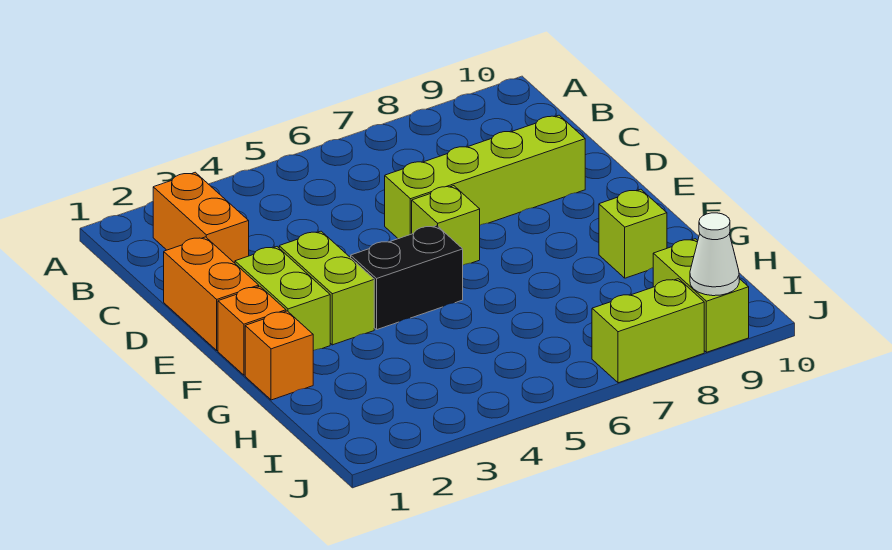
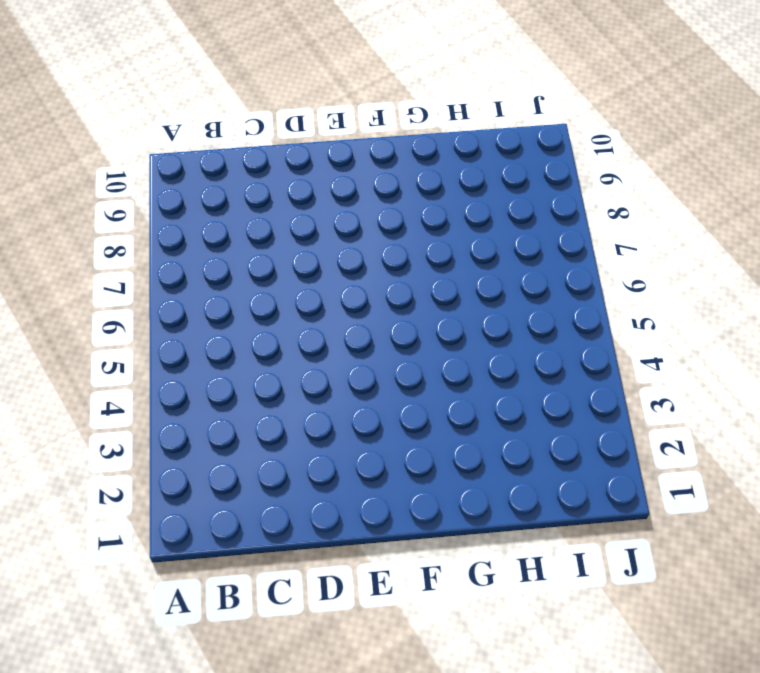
none -> orange brick B2:C2 level 1
none -> orange brick D1:E1 level 1
none -> lime brick D6:D9 level 1

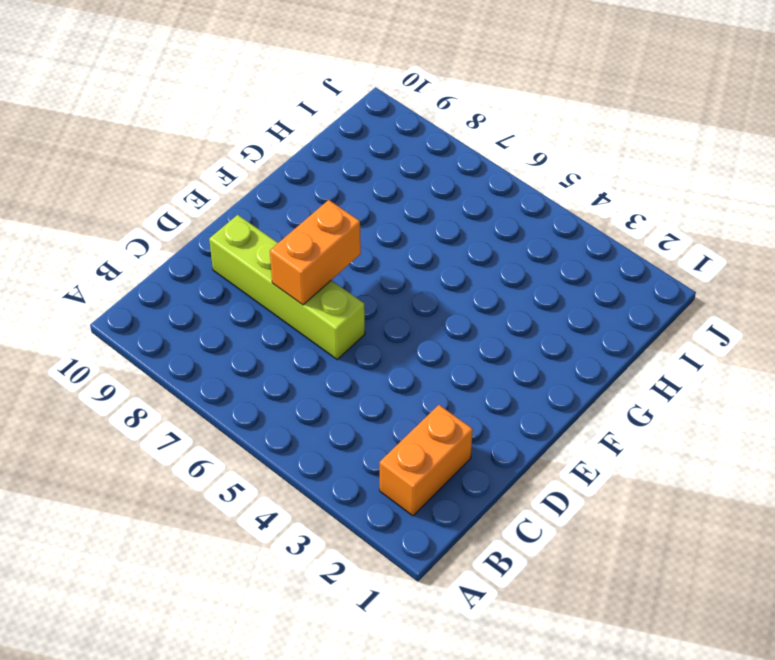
orange brick D7:E7 level 2 -> orange brick D1:E1 level 1
none -> lime brick E2:F2 level 1
none -> lime brick E3:F3 level 1
none -> lime brick E6 level 1

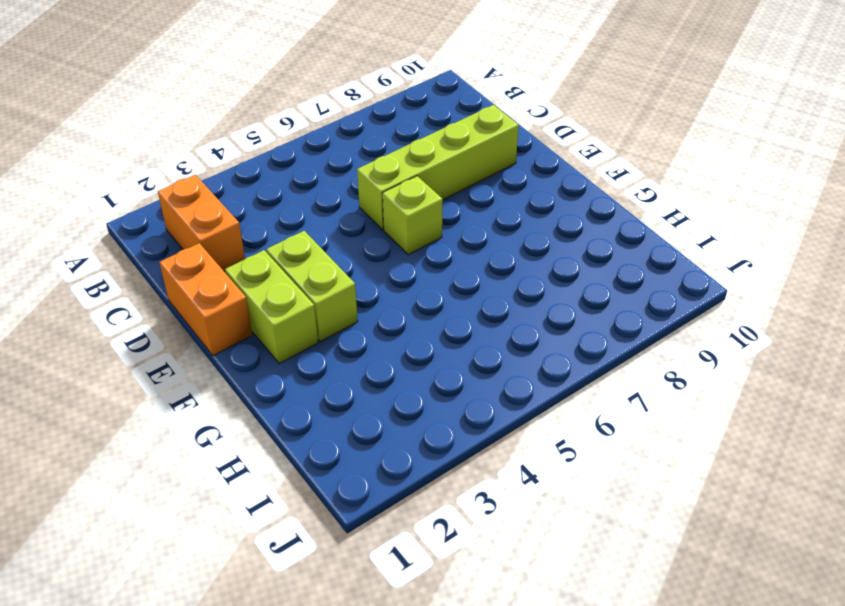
none -> orange brick F1 level 1
none -> black brick F4:F5 level 1
none -> orange brick G1 level 1

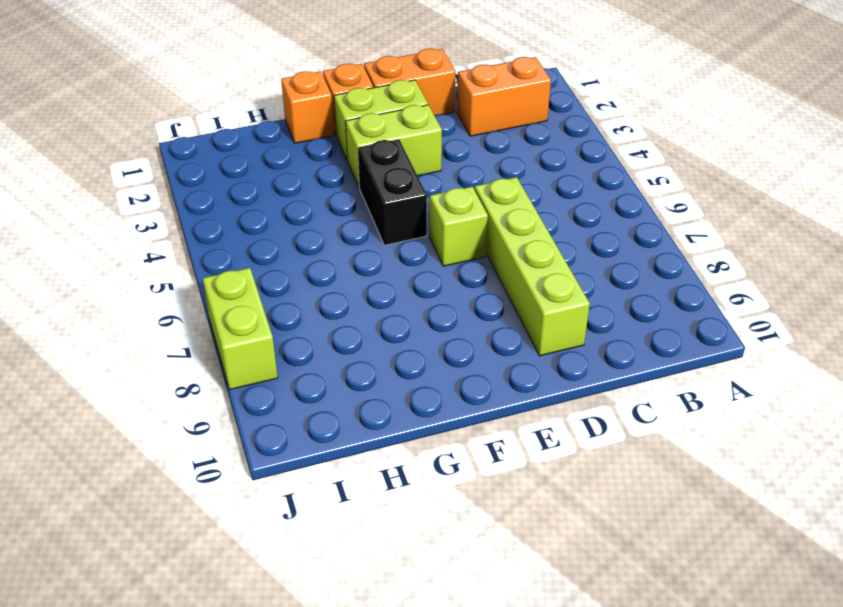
none -> lime brick G9 level 1
none -> lime brick I9:J9 level 1
none -> white cone J9 level 2

